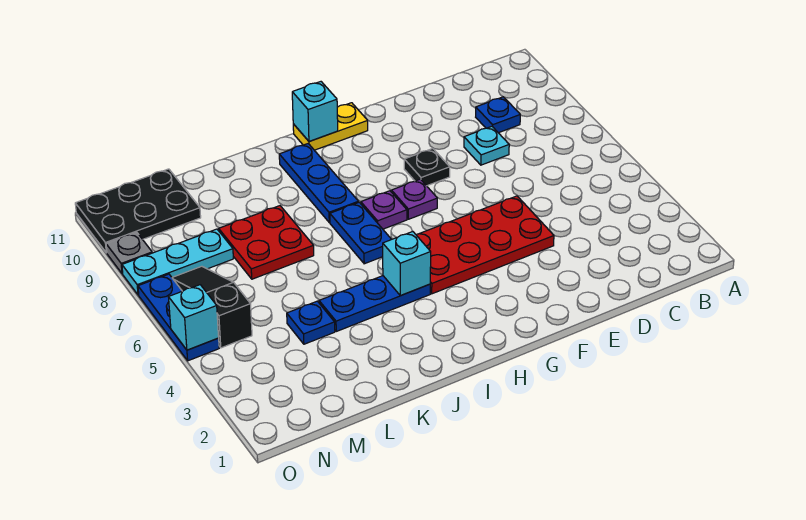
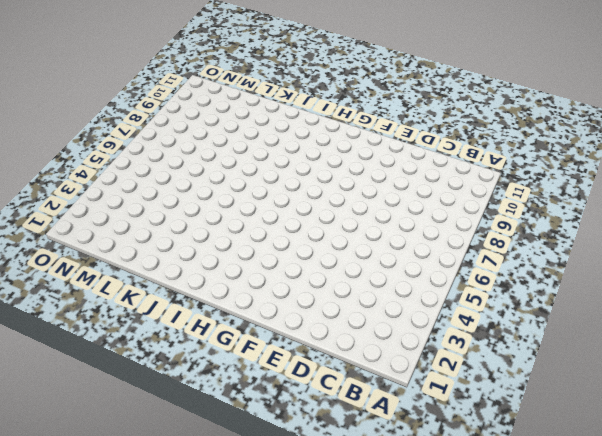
none -> blue plate C9 level 1
none -> cyan plate D8 level 1
none -> red plate E4:H5 level 1

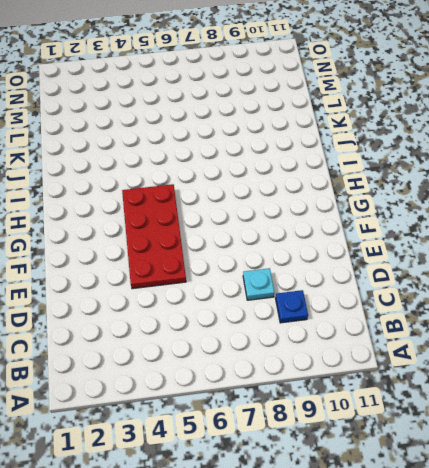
none -> black plate F8 level 1
none -> purple plate G7 level 1
none -> yellow plate G11:H11 level 1

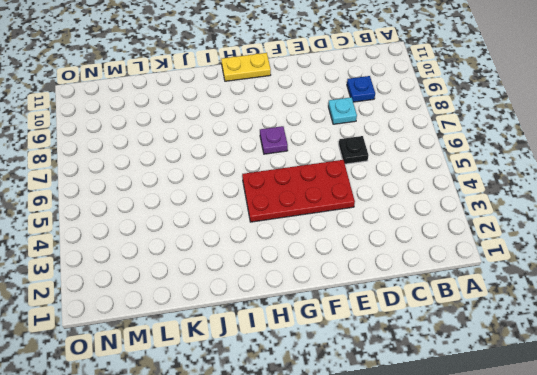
black plate D6 level 1 -> black plate F8 level 1
none -> purple plate H7 level 1
none -> blue plate I4:K4 level 1
none -> blue plate I6:I7 level 1

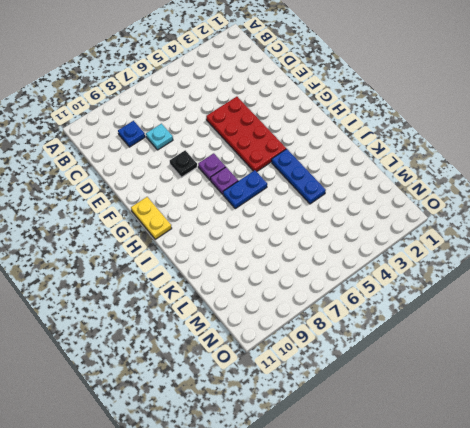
none -> blue plate I8:I10 level 1
none -> red plate K7:L8 level 1
none -> blue plate L4 level 1

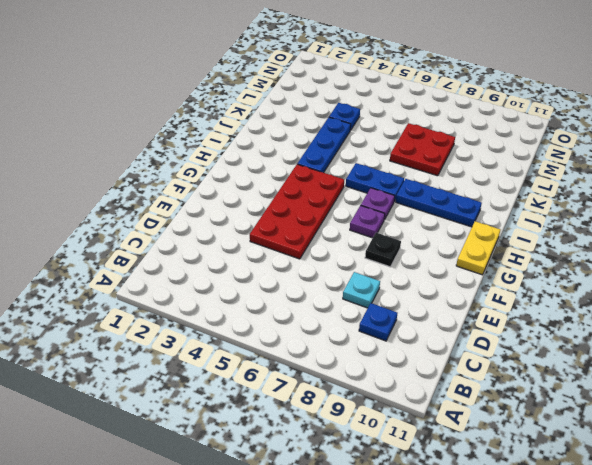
none -> cyan plate M8:O8 level 1
none -> black plate M10:O11 level 1
none -> black slope N5:N7 level 1 top 5

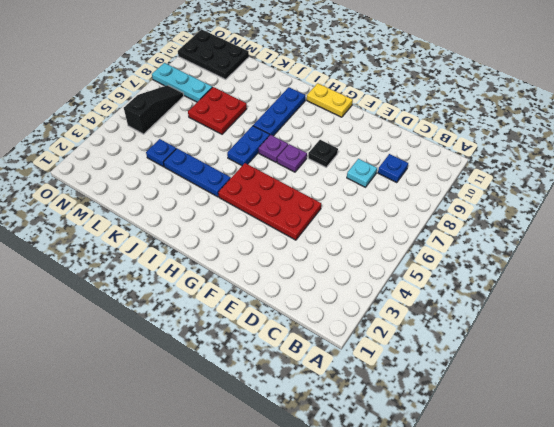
none -> blue plate O5:O7 level 1
none -> grey plate O9 level 1
none -> cyan brick H11 level 2

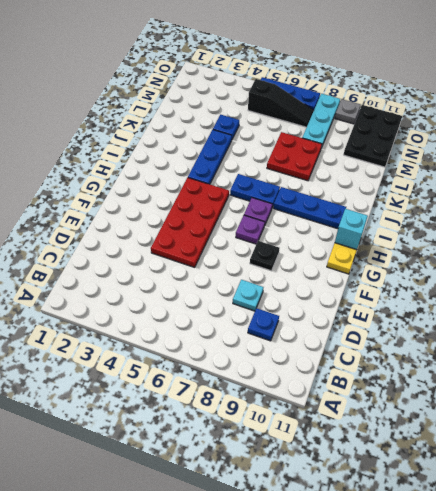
none -> cyan brick I4 level 2
none -> cyan brick O5 level 2

